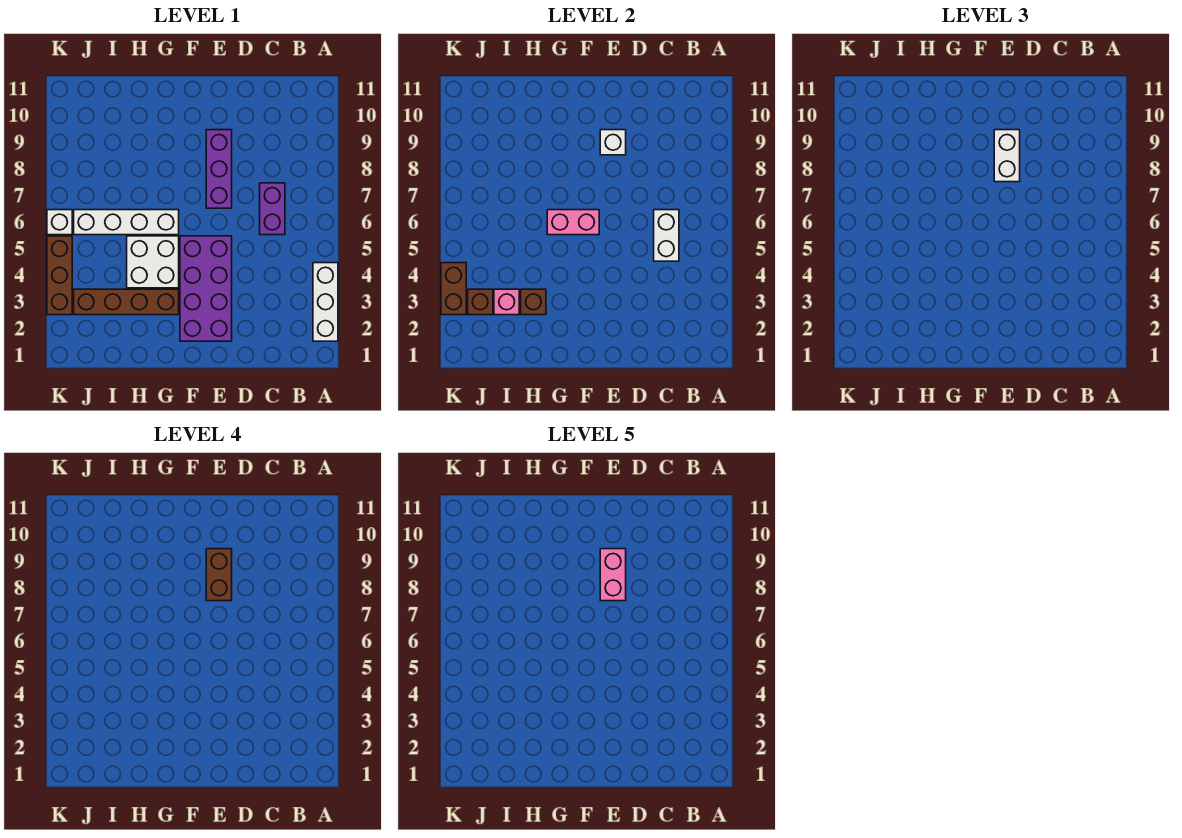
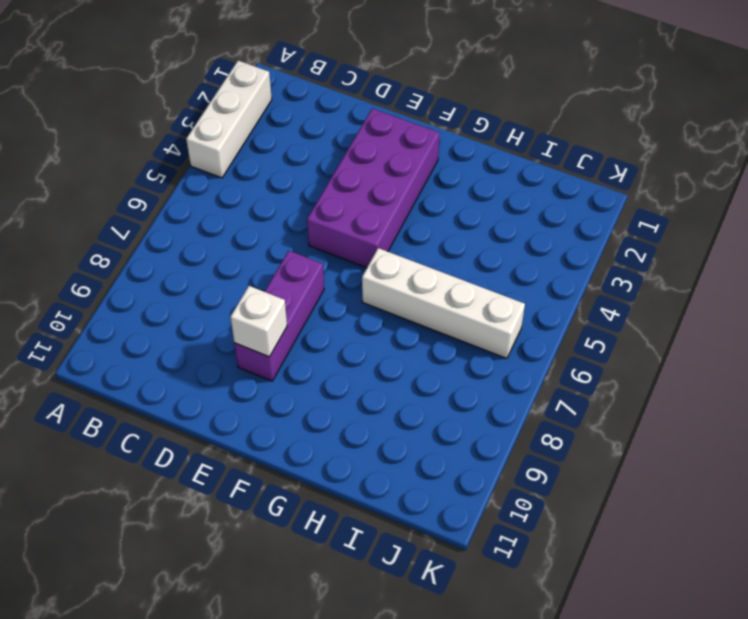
none -> purple brick C6:C7 level 1
none -> brown brick G3:J3 level 1
none -> white brick G4:H5 level 1

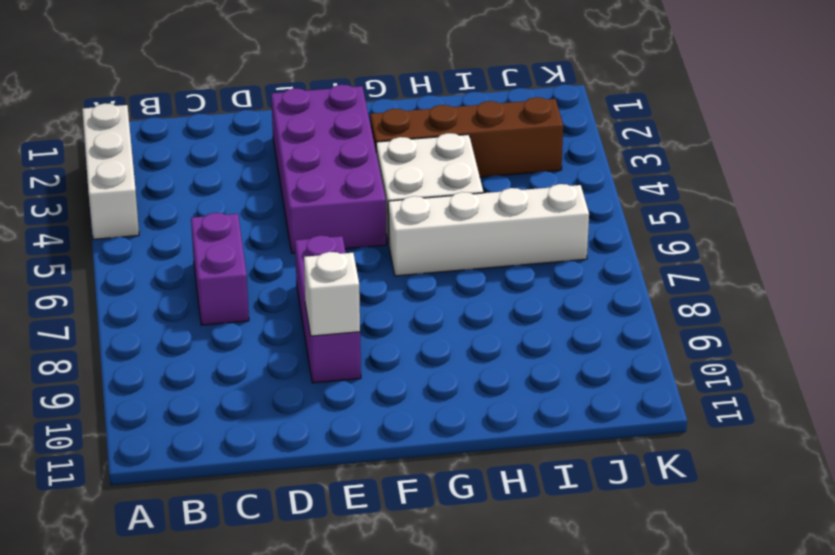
none -> brown brick K3:K5 level 1
none -> white brick K6 level 1
none -> white brick C5:C6 level 2

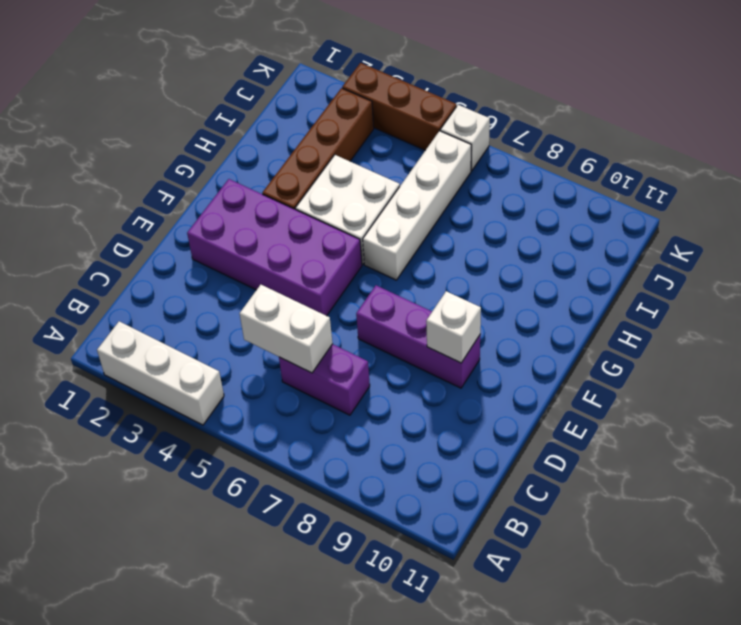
none -> pink brick F6:G6 level 2
none -> brown brick H3 level 2
none -> pink brick I3 level 2

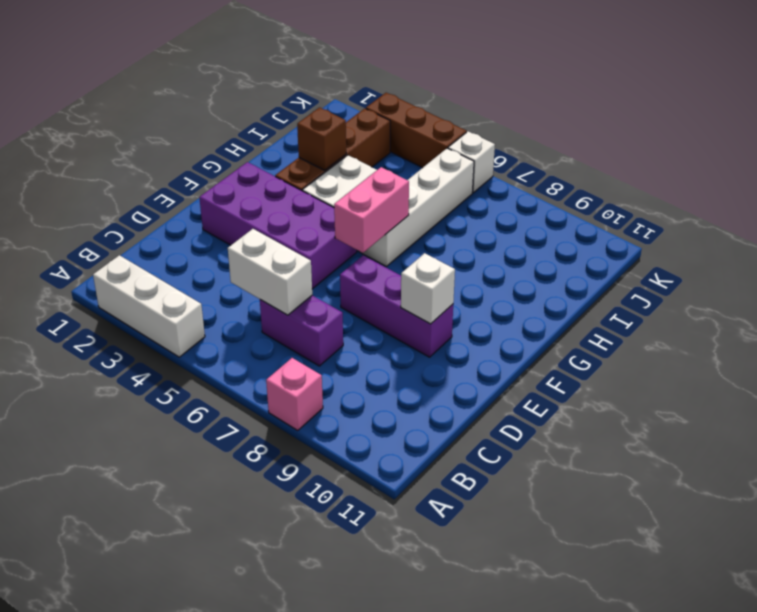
pink brick A8 level 1 -> pink brick I3 level 2
none -> brown brick J3 level 2
none -> brown brick K3:K4 level 2
none -> white brick E8:E9 level 3

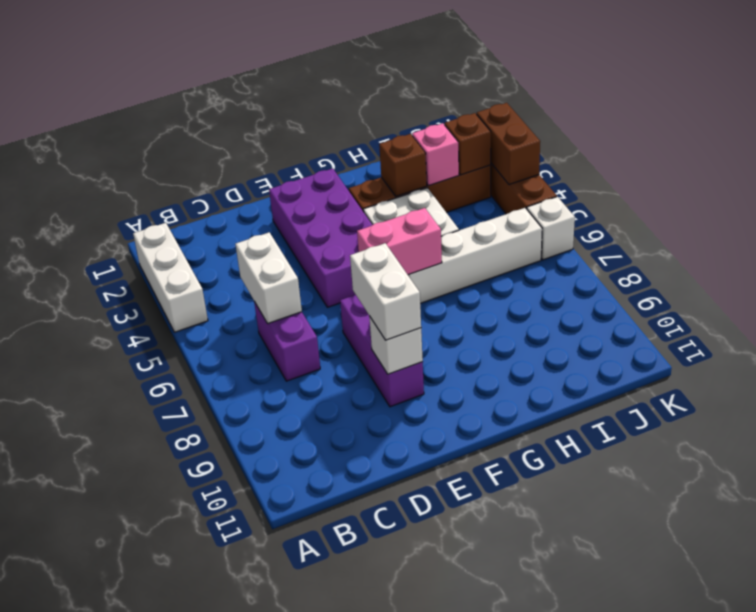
none -> brown brick E8:E9 level 4
none -> pink brick E8:E9 level 5

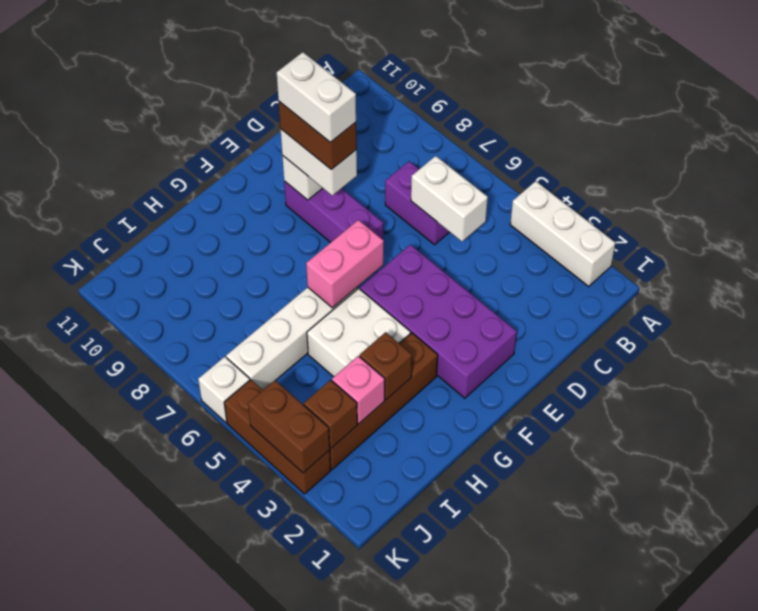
white brick E8:E9 level 5 -> pink brick E8:E9 level 5

